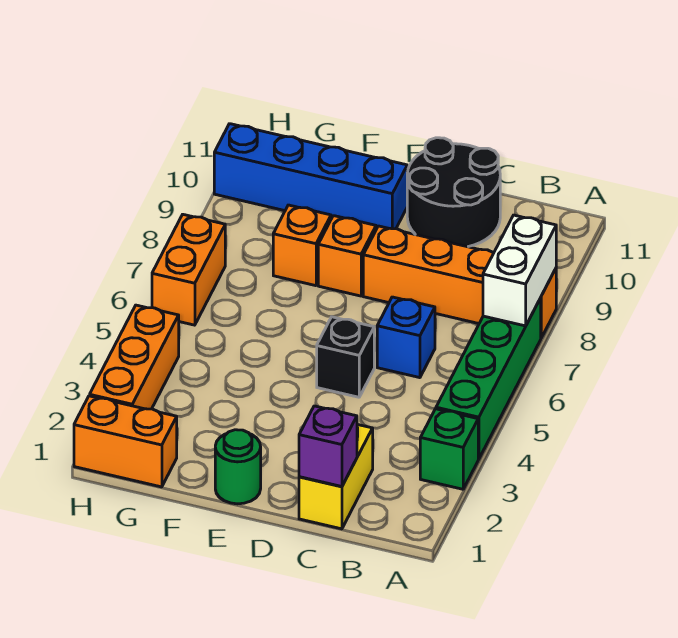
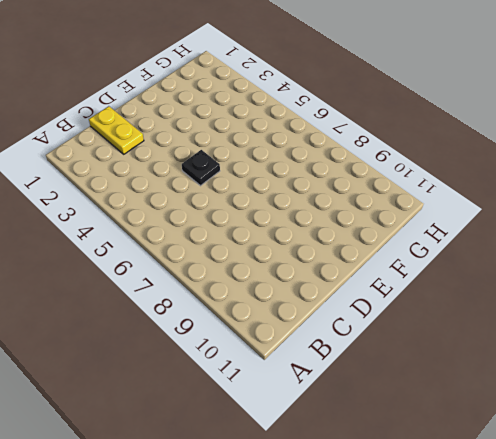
yellow plate C1:C2 level 1 -> yellow brick C1:C2 level 1
black plate D5 level 1 -> black brick D5 level 1
none -> green brick A3 level 1
none -> green brick A4:A7 level 1
none -> orange brick A8:D8 level 1

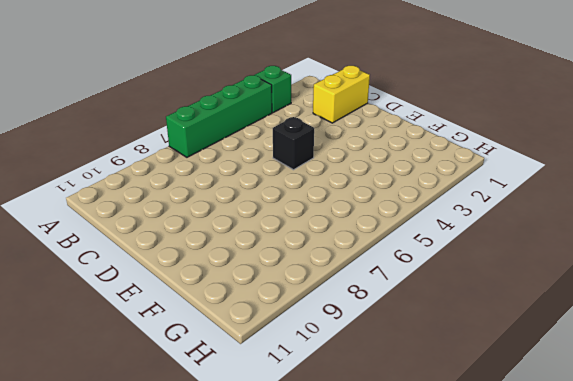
none -> orange brick A8:D8 level 1
none -> blue brick C6 level 1
none -> black round brick C10:D11 level 1

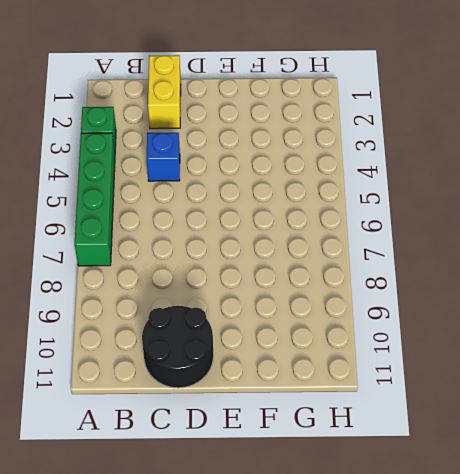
blue brick C4 level 1 -> blue brick C6 level 1
none -> orange brick A8:D8 level 1
none -> black brick D5 level 1
none -> green round brick E1 level 1

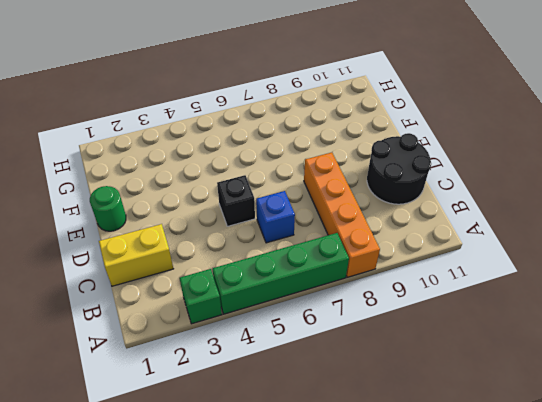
none -> orange brick E8 level 1
none -> blue brick E10:H10 level 1
none -> orange brick F8 level 1

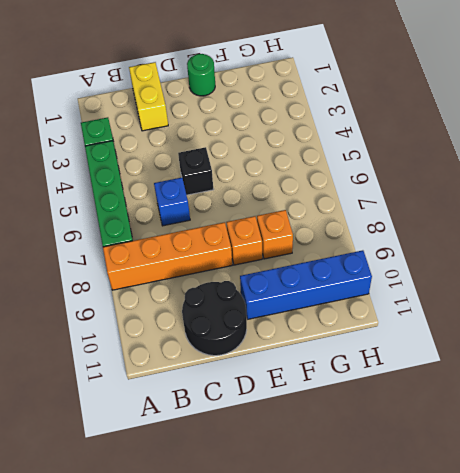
none -> orange brick G1:H1 level 1
none -> orange brick H2:H4 level 1
none -> orange brick H6:H7 level 1

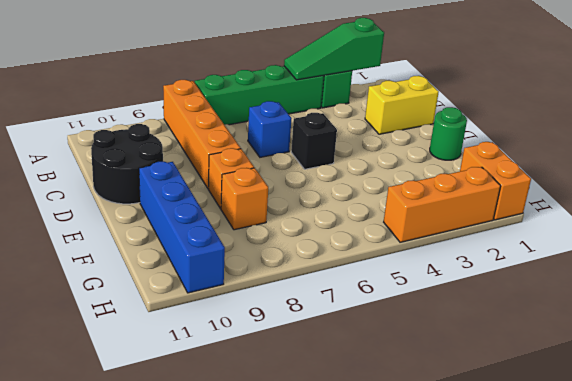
green slope A2:A4 level 2 top 2 -> none
none -> orange brick H6:H7 level 1
none -> white brick A7:A8 level 2
none -> purple brick C1 level 2

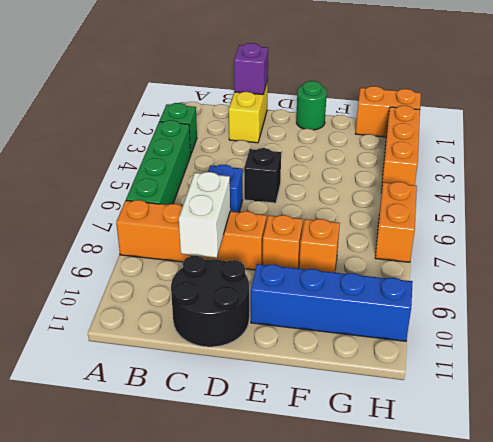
white brick C8:C9 level 2 -> white brick A7:A8 level 2

